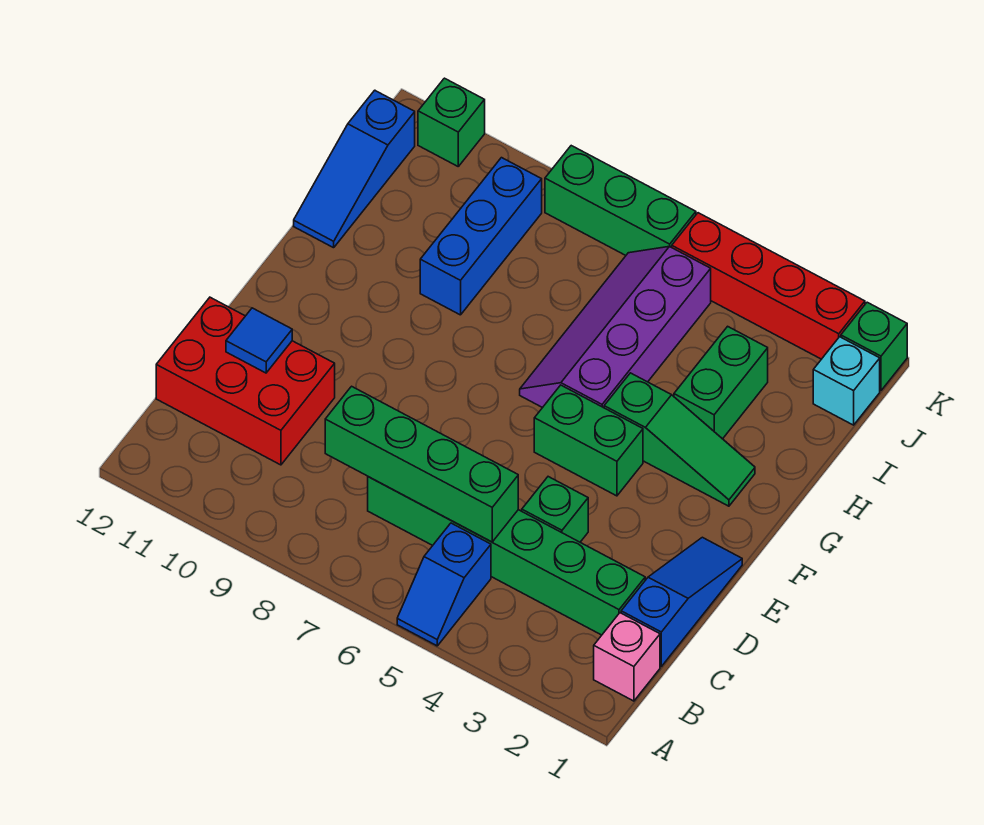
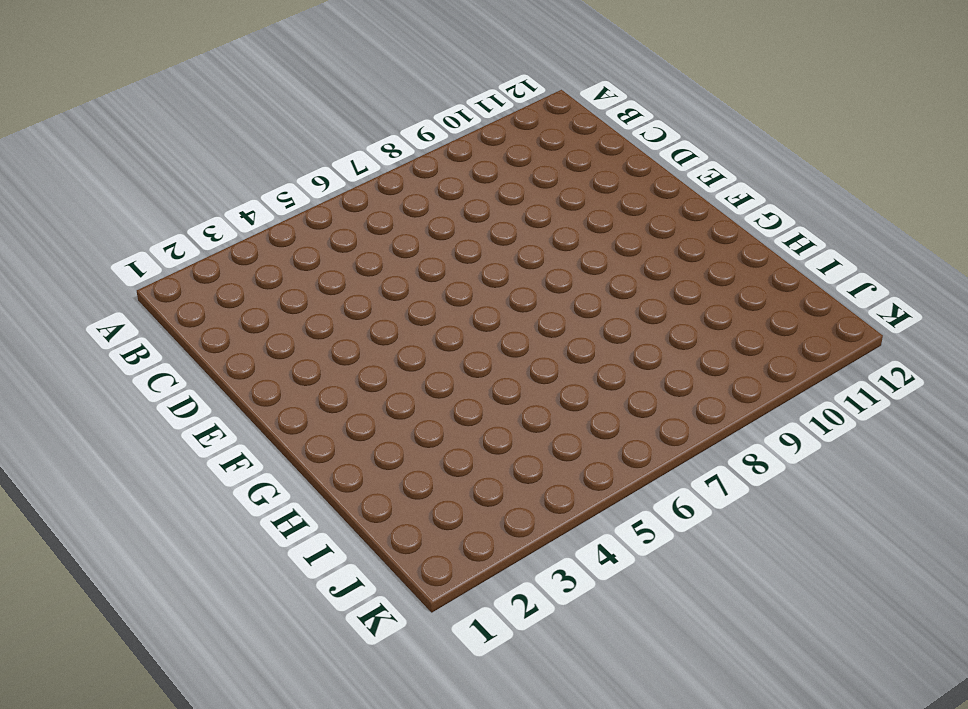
none -> blue slope A5:B5 level 1 top B
none -> pink brick B1 level 1
none -> blue slope C1:E1 level 1 top C

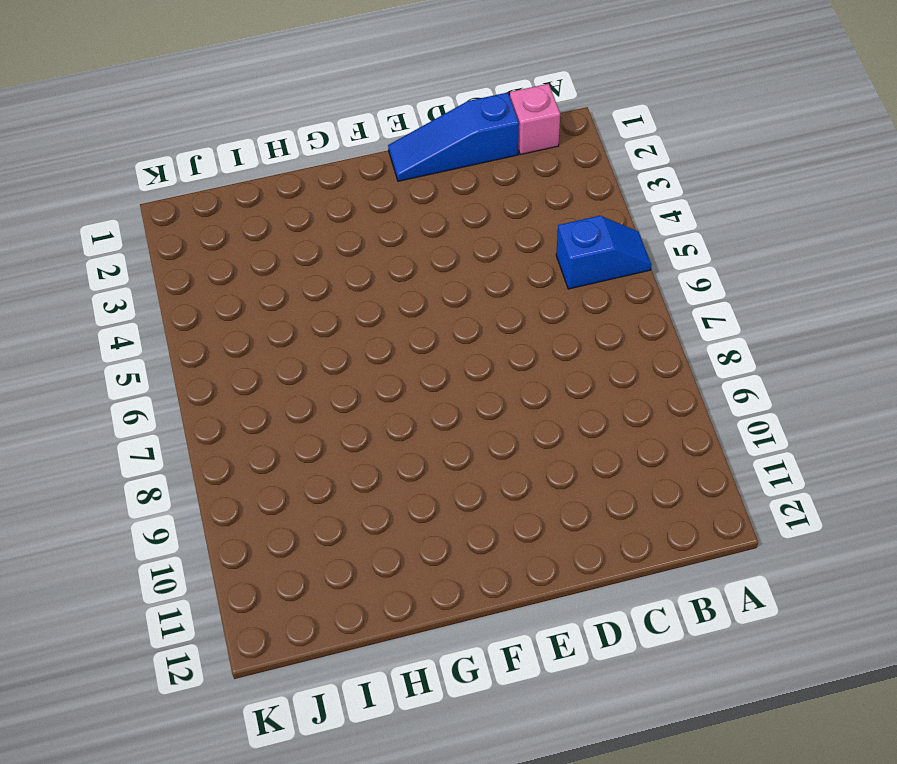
none -> green brick C2:C7 level 1
none -> red brick C10:D12 level 1
none -> green brick D4 level 1

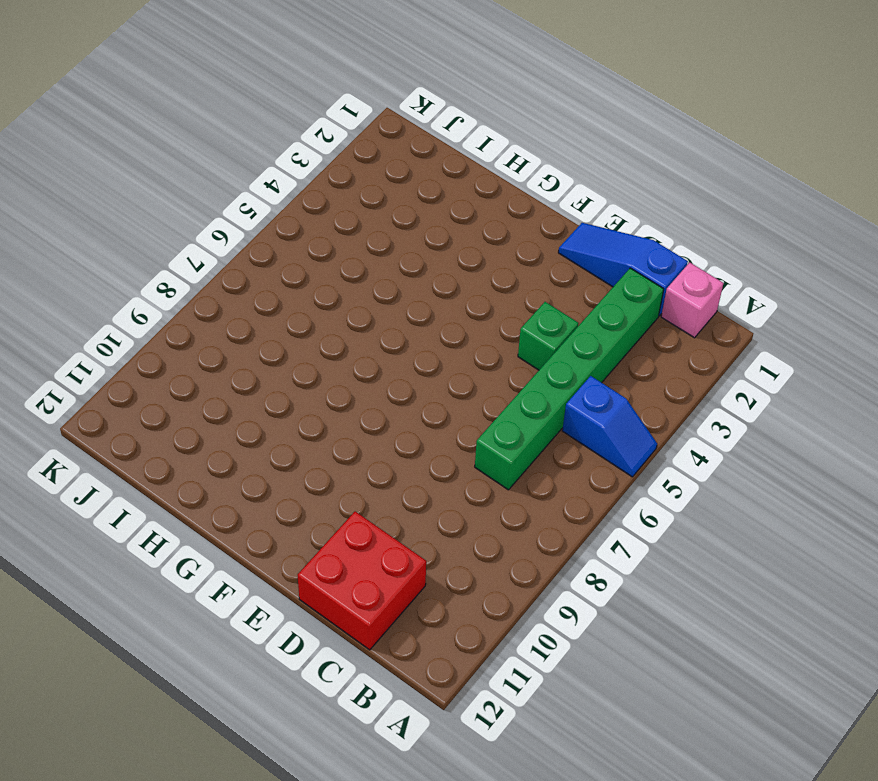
red brick C11:D12 level 1 -> red brick C10:D12 level 1
none -> green brick F4:F5 level 1
none -> green slope G2:G4 level 1 top 4
none -> purple slope G5:J6 level 1 top 5

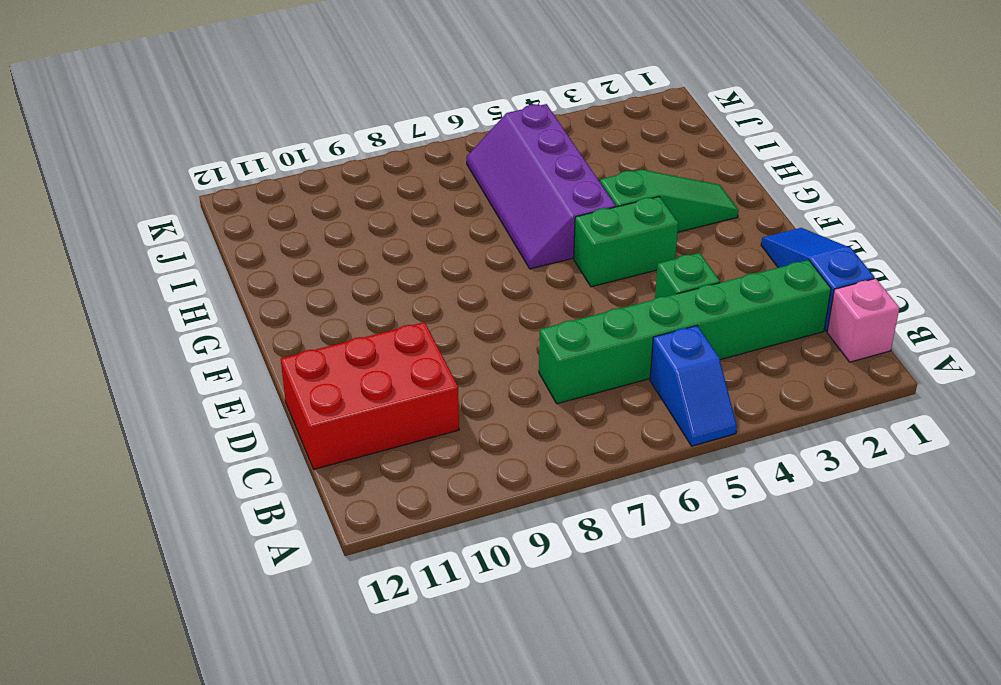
none -> green brick H3:I3 level 1
none -> blue brick H9:J9 level 1
none -> blue slope H12:J12 level 1 top J

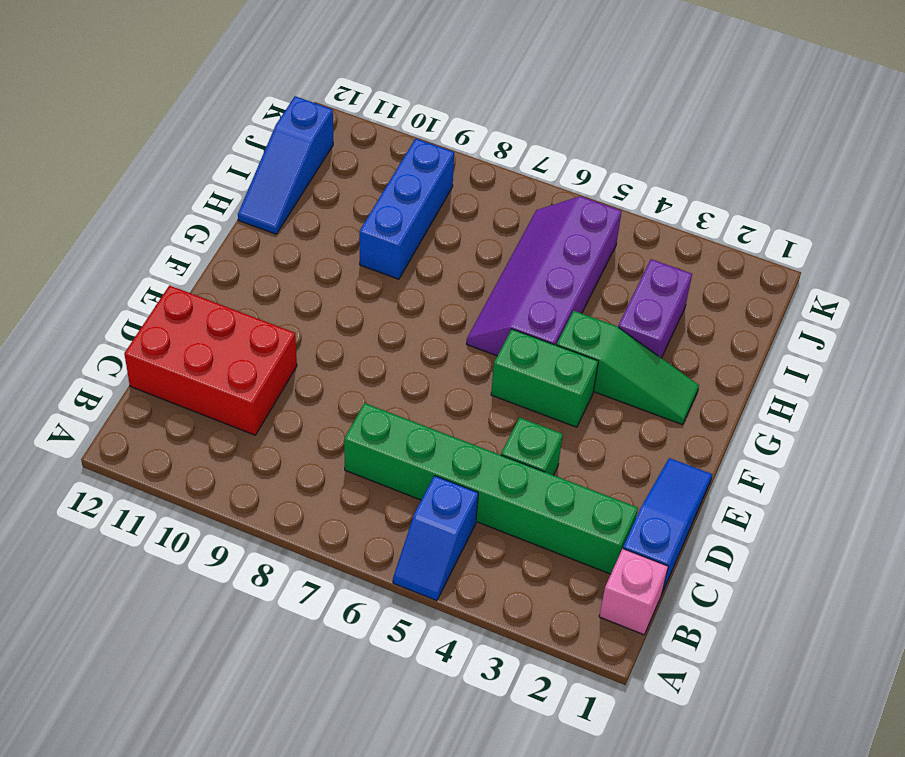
purple brick H3:I3 level 1 -> green brick H3:I3 level 1
none -> cyan brick J1 level 1
none -> green brick K1 level 1
none -> red brick K2:K5 level 1

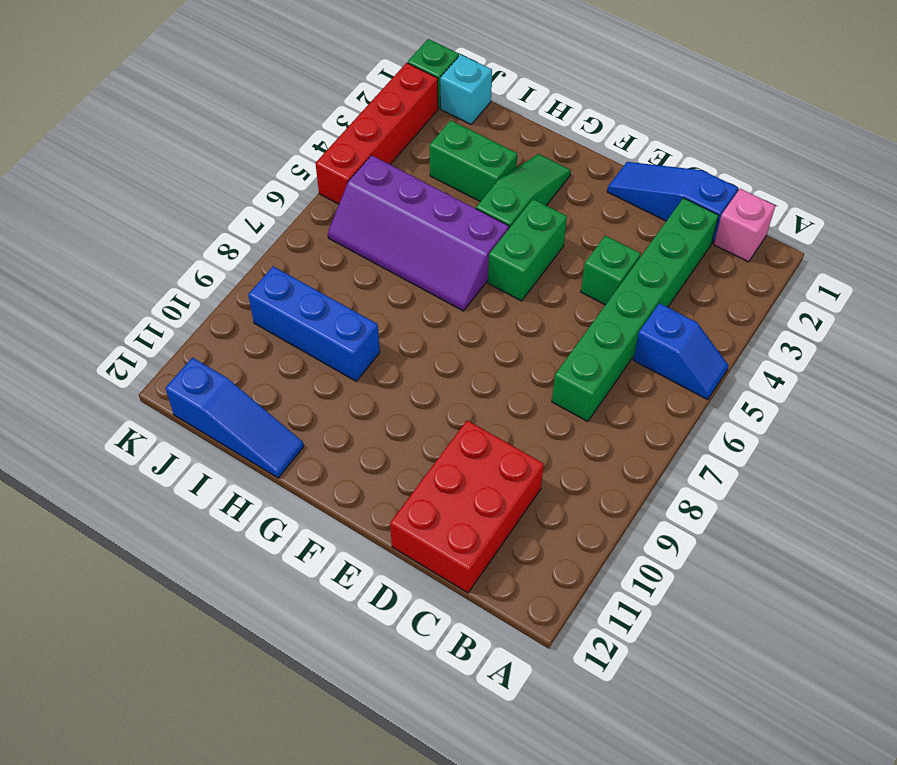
none -> green brick K6:K8 level 1
none -> green brick K11 level 1
none -> green brick C5:C8 level 2

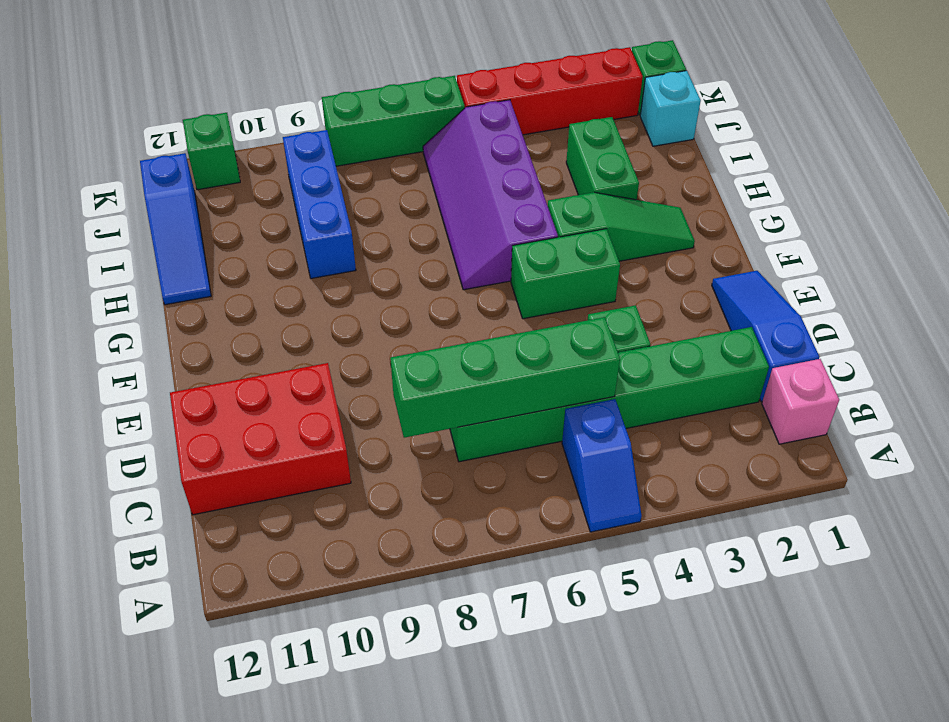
none -> blue tile D11 level 2

